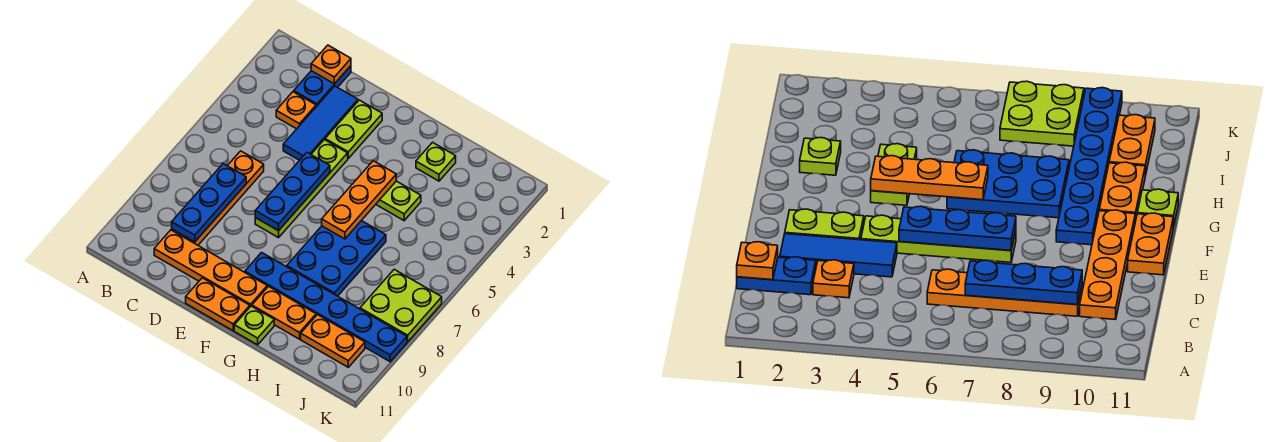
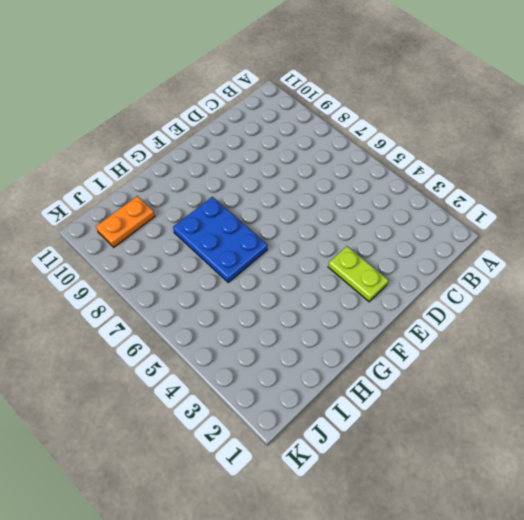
none -> blue plate C1:C2 level 1
none -> orange plate C3 level 1
none -> orange plate C6:C9 level 1

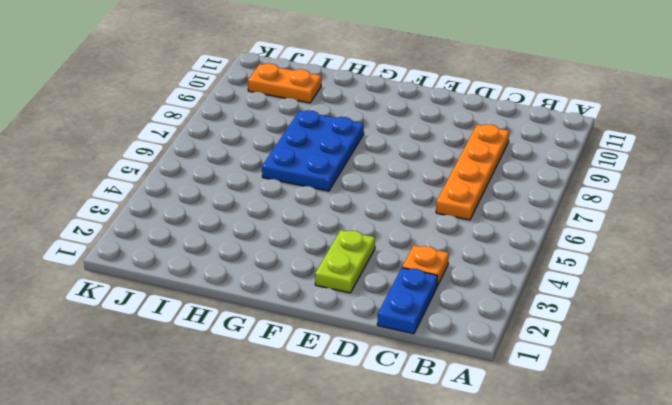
none -> orange plate C10:F10 level 1
none -> blue tile D2:D4 level 1
none -> lime plate E4:E7 level 1

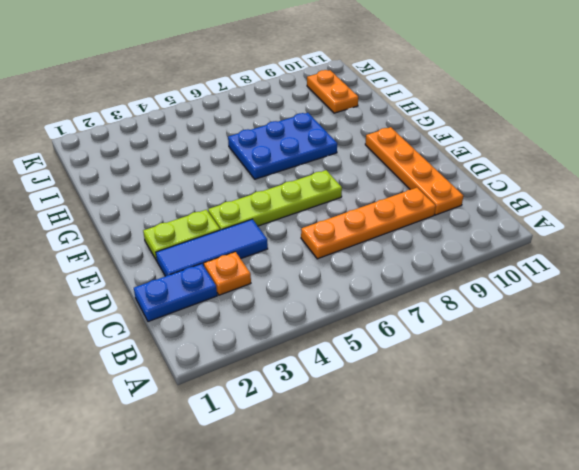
none -> orange plate E11:F11 level 1
none -> blue plate F9:K9 level 1
none -> lime plate G4:H4 level 1

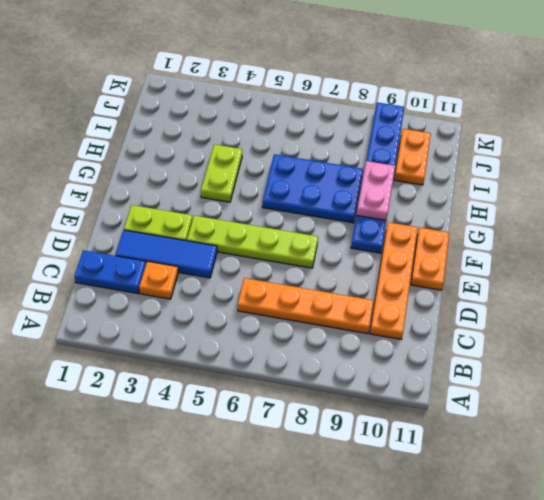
pink plate G9:H9 level 2 -> none
none -> orange plate G10:H10 level 1
none -> lime plate G11 level 1
none -> lime plate H2 level 1

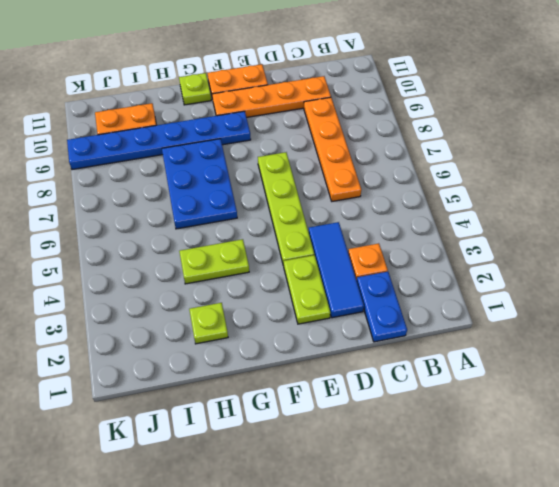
none -> orange plate G10:H10 level 1
none -> lime plate J7:K8 level 1
none -> orange plate C1 level 2

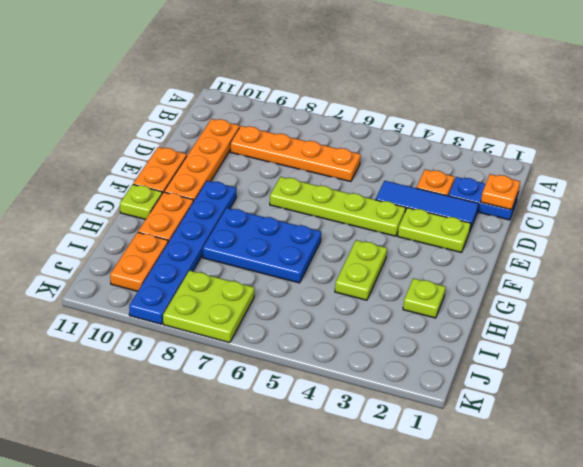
none -> blue plate C7:C9 level 2
none -> blue plate E5:E7 level 2
none -> orange plate G4:G6 level 2

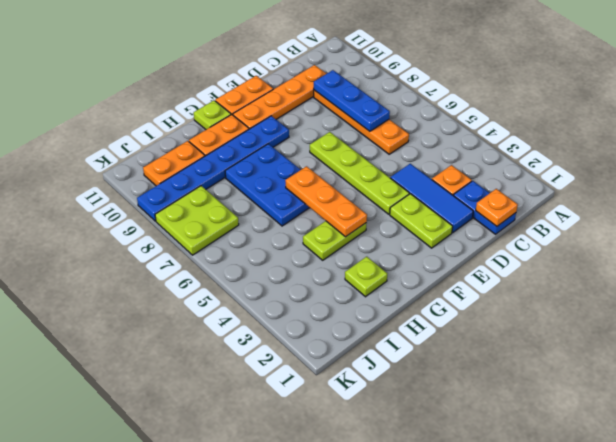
none -> blue plate E5:E7 level 2

